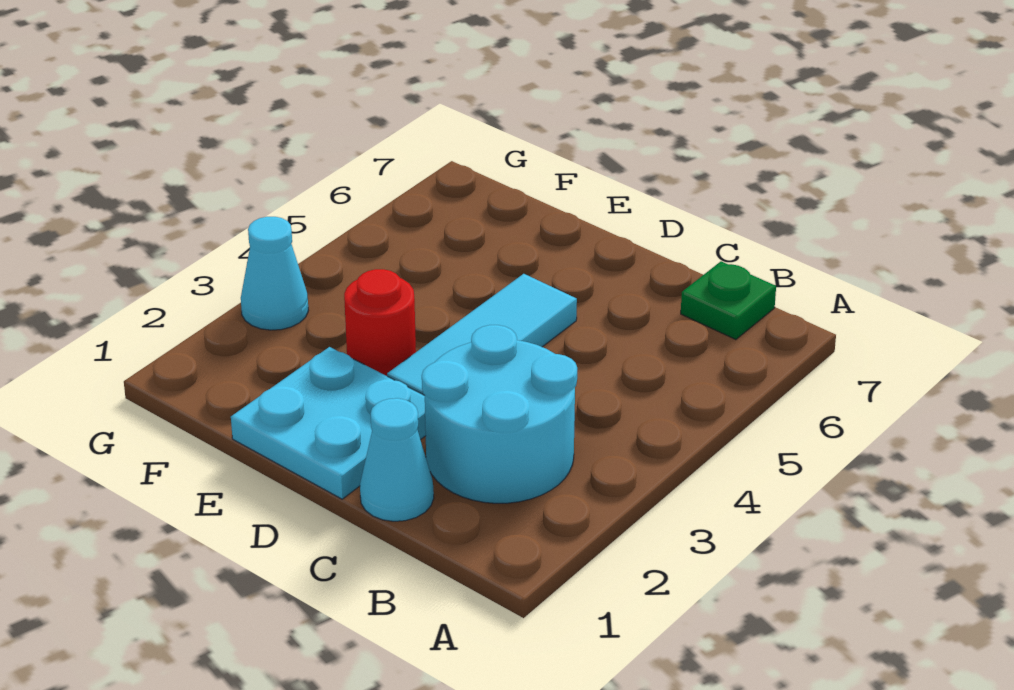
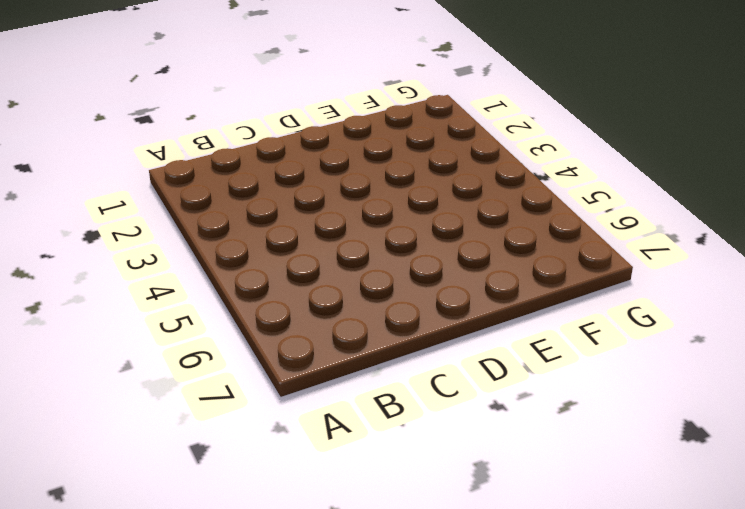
none -> cyan round brick B2:C3 level 1
none -> green plate B7 level 1

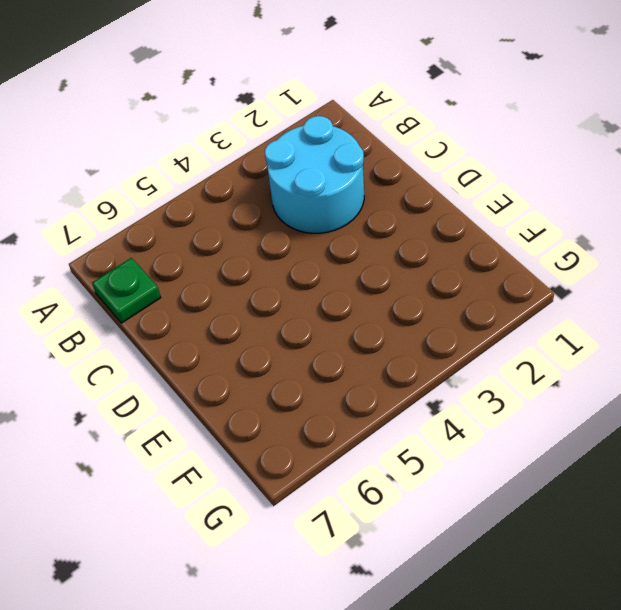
none -> cyan cone C1 level 1
none -> cyan plate D1:E2 level 1

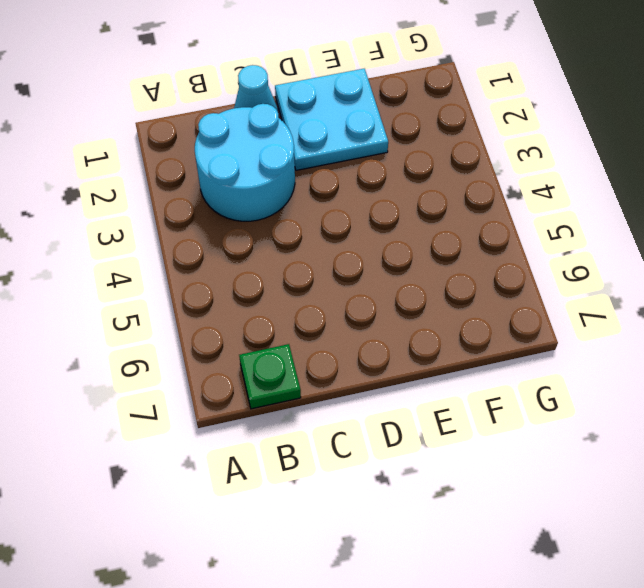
none -> cyan tile D3:D5 level 1
none -> red round brick E3 level 1

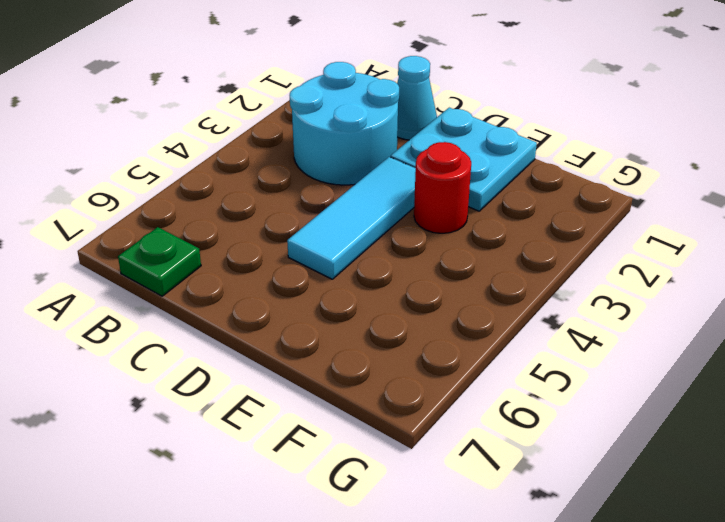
none -> cyan cone G3 level 1

